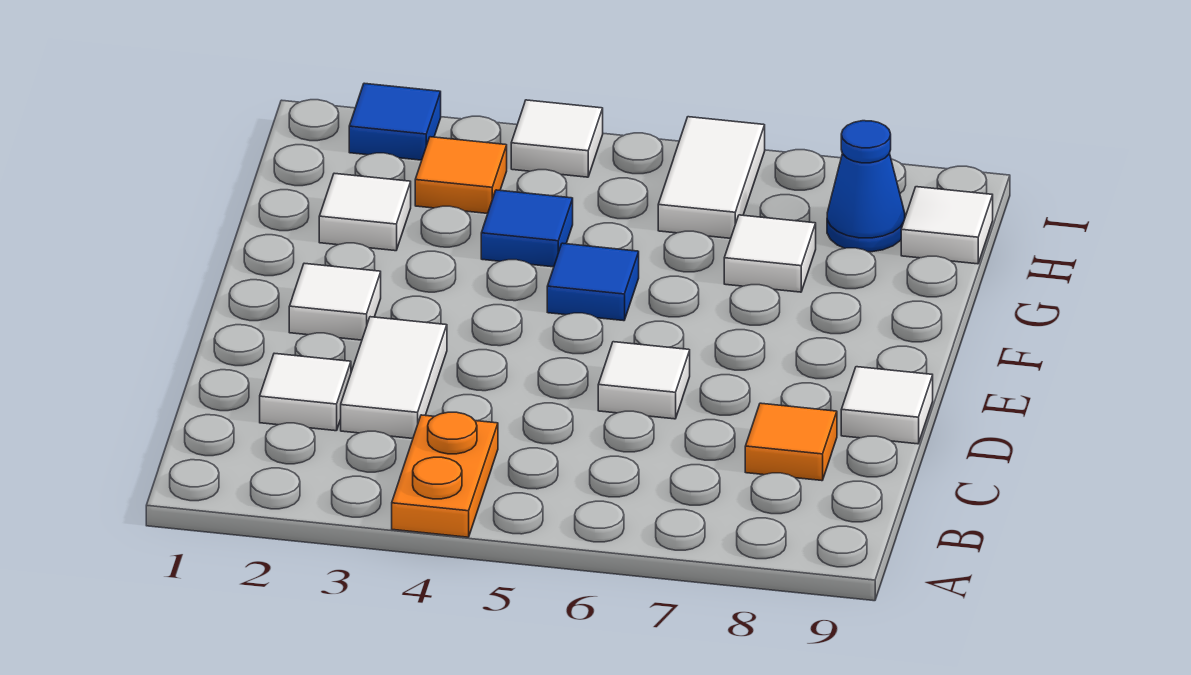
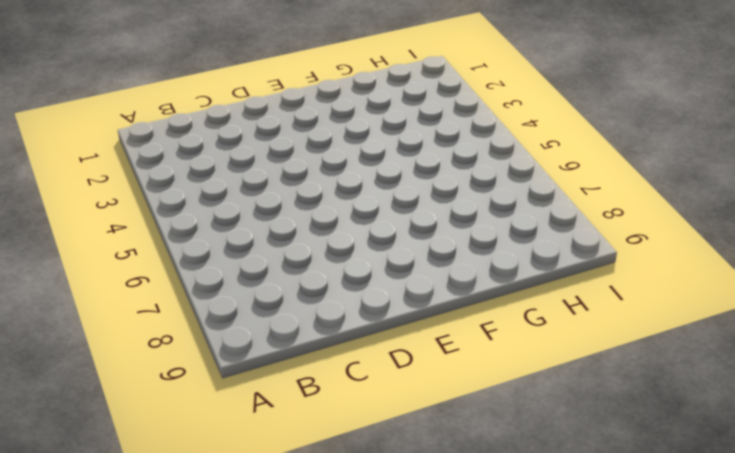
none -> orange plate A4:B4 level 1
none -> white tile C2 level 1
none -> white tile C3:D3 level 1

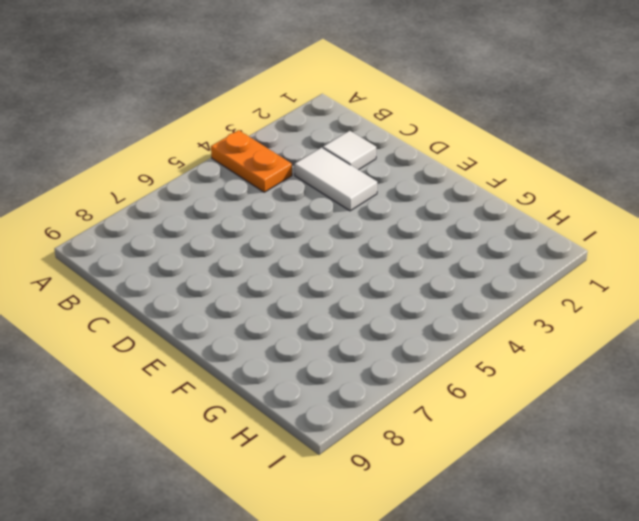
none -> orange tile C8 level 1
none -> white tile D6 level 1
none -> white tile D9 level 1

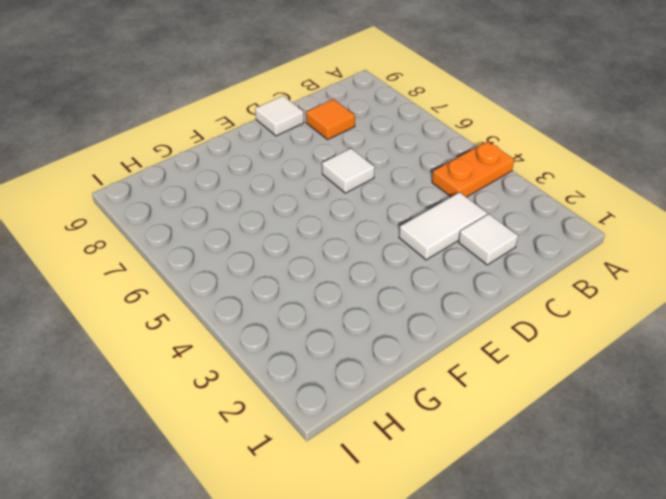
none -> white tile E2 level 1
none -> blue tile F5 level 1
none -> white tile G2 level 1

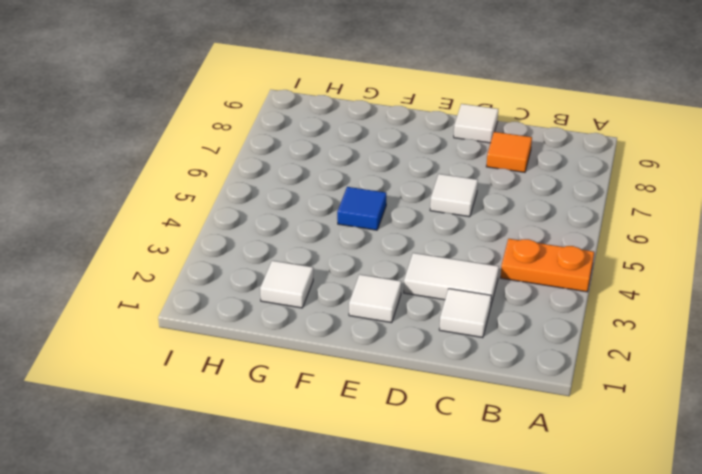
none -> blue tile G4 level 1
none -> white tile G7 level 1
none -> orange tile H3 level 1

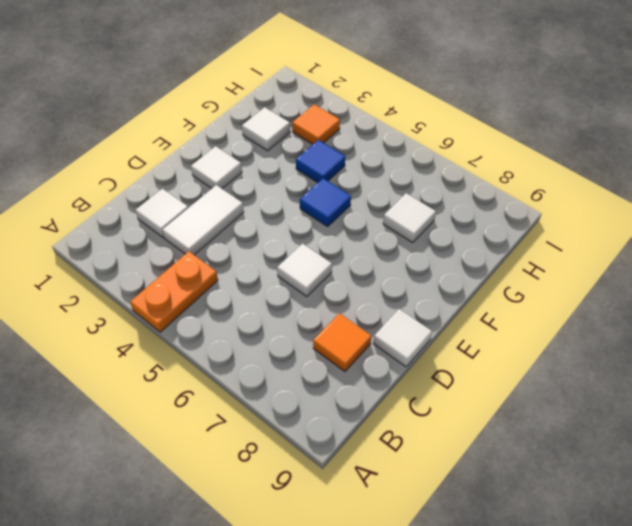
none -> white tile H6:I6 level 1
none -> blue cone H8 level 1
none -> white tile H9 level 1

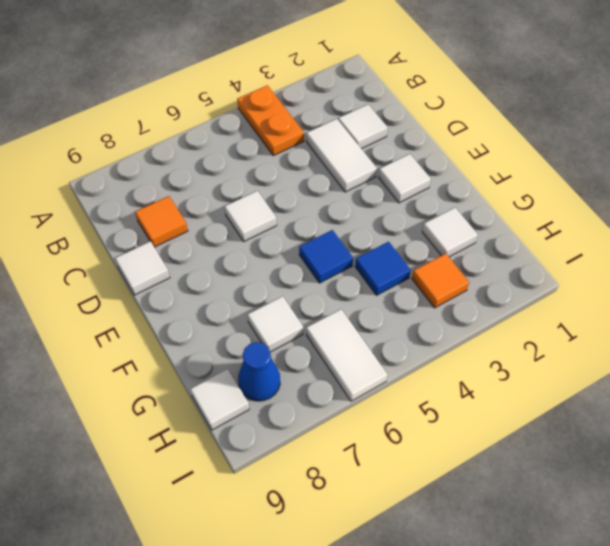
none -> blue tile I2 level 1
none -> white tile I4 level 1

